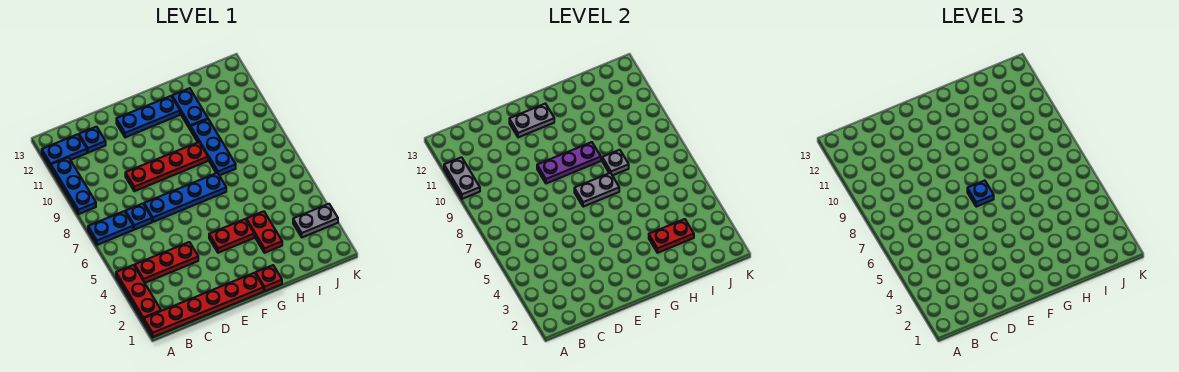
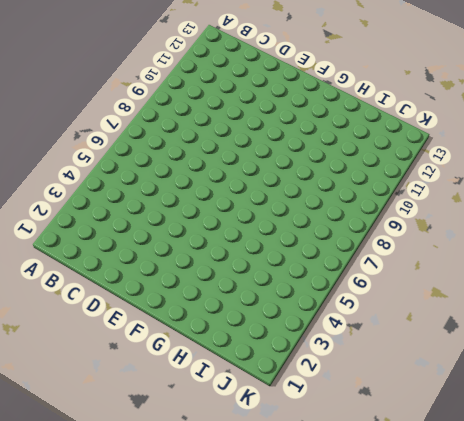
none -> red plate A1:F1 level 1
none -> red plate A2:A4 level 1
none -> blue plate A7:B7 level 1

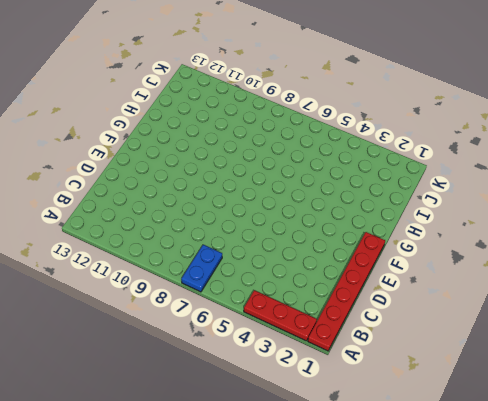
none -> blue plate A9:A11 level 1
none -> blue plate A12:B12 level 1
none -> red plate B4:D4 level 1

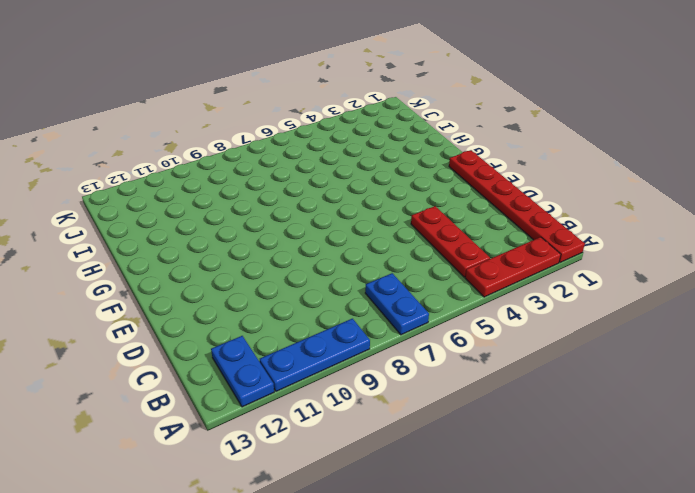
none -> blue plate C7 level 1
none -> blue plate C12 level 1
none -> blue plate D7:G7 level 1

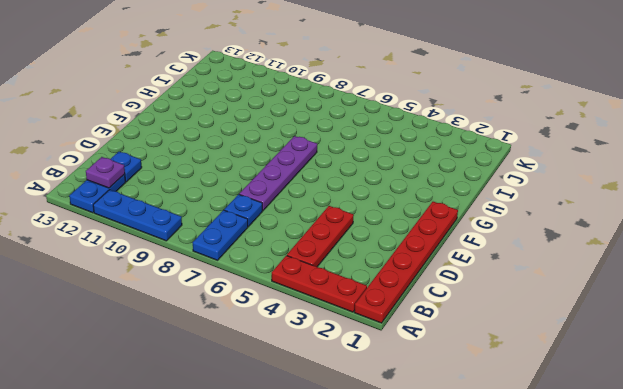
purple plate B12 level 2 -> none
purple plate D7:G7 level 1 -> blue plate D7:G7 level 1
none -> red plate D9:G9 level 1
none -> blue plate E12:G12 level 1
none -> red plate F4:G4 level 1

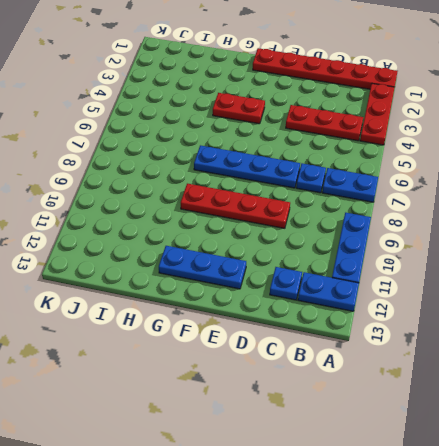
none -> red plate G1 level 1
none -> red plate H3:H4 level 1
none -> blue plate H8:H10 level 1

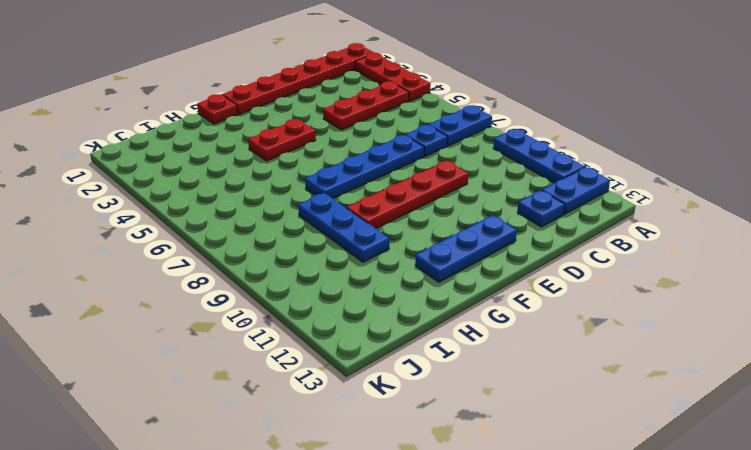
none -> red plate H3:H4 level 1
none -> blue plate H11:H12 level 1
none -> grey plate J3:K3 level 1

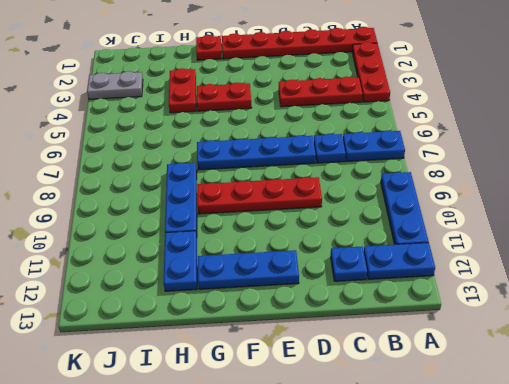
none -> grey plate A10:A11 level 2
none -> purple plate E9:G9 level 2
none -> grey plate E12:F12 level 2

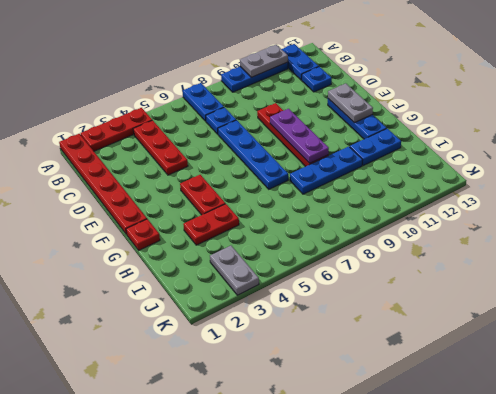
none -> grey plate F7:G7 level 2
none -> red plate H3:I3 level 2
none -> grey plate H8 level 2

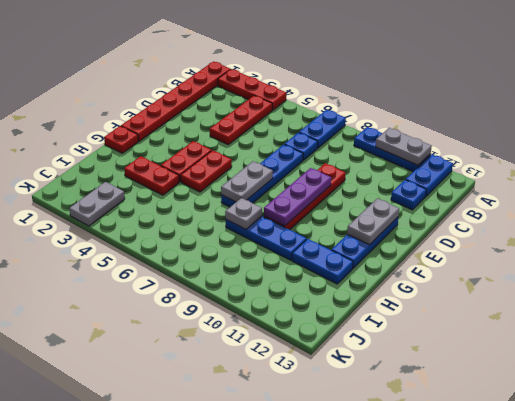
red plate F5:G5 level 1 -> red plate H3:I3 level 2
none -> blue plate F7 level 3

